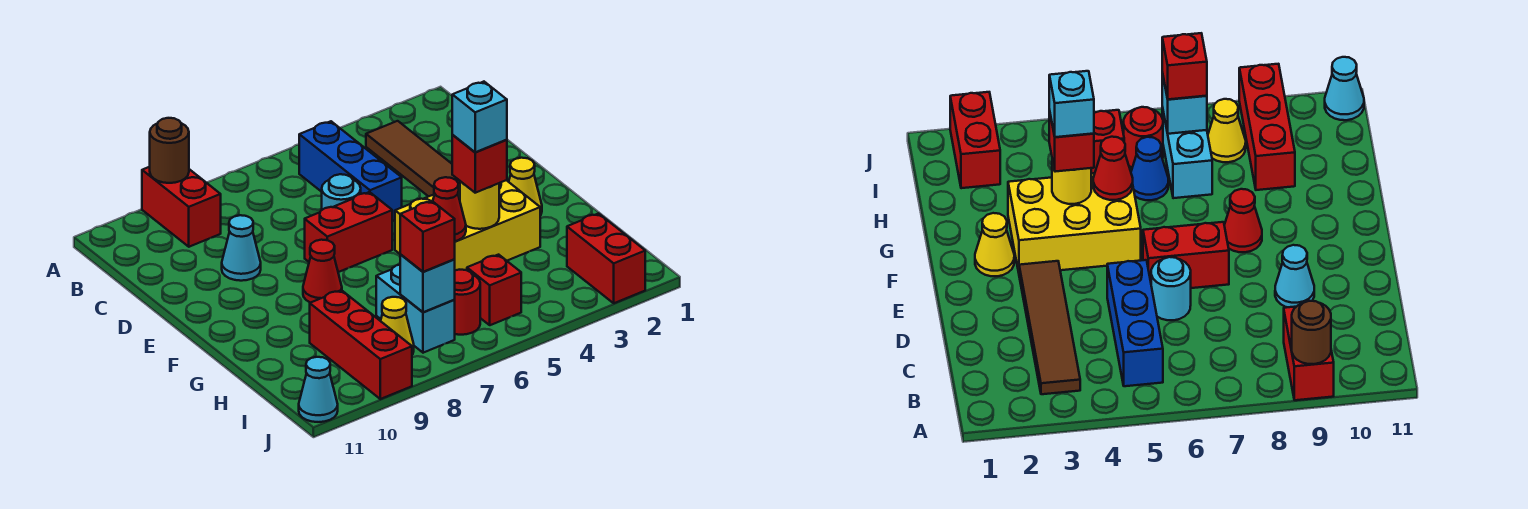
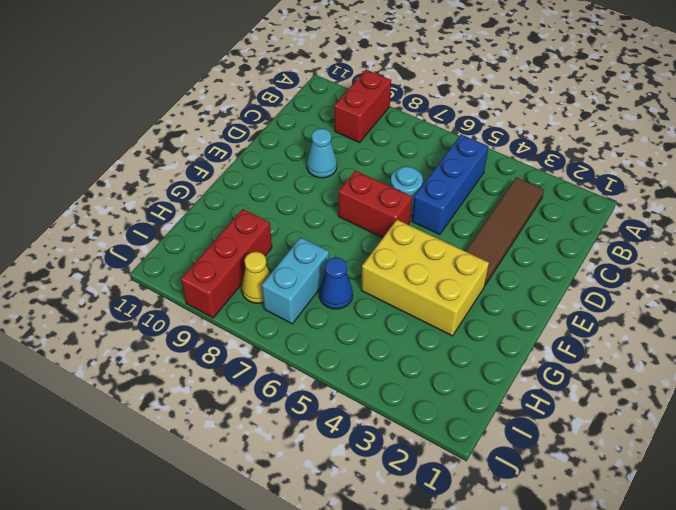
none -> yellow cone F2 level 1
none -> red cone F8 level 1
none -> red brick I2:J2 level 1

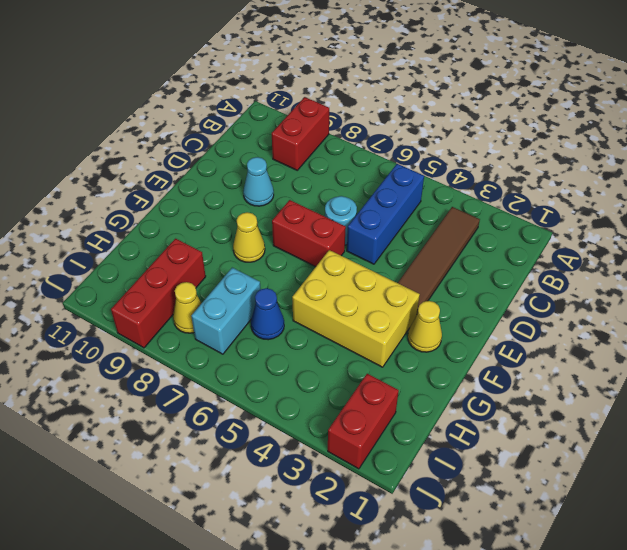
yellow cone F8 level 1 -> red cone F8 level 1
none -> red brick I5 level 1
none -> red round brick I6 level 1
none -> cyan cone J11 level 1

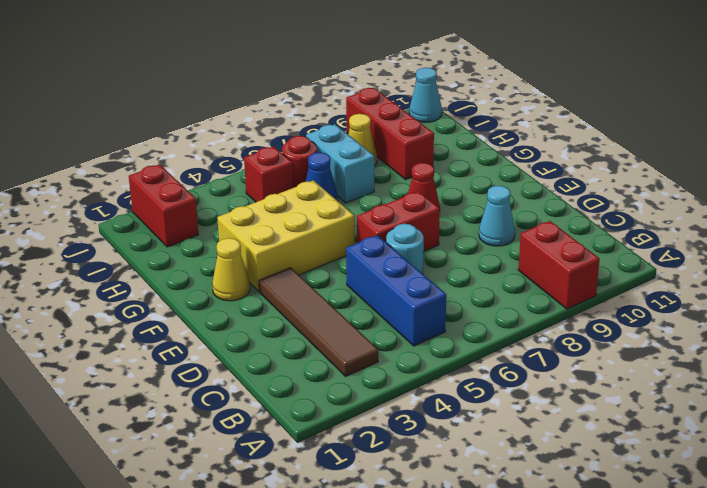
none -> brown round brick A9 level 2
none -> yellow round brick G4 level 2
none -> red cone G5 level 2

